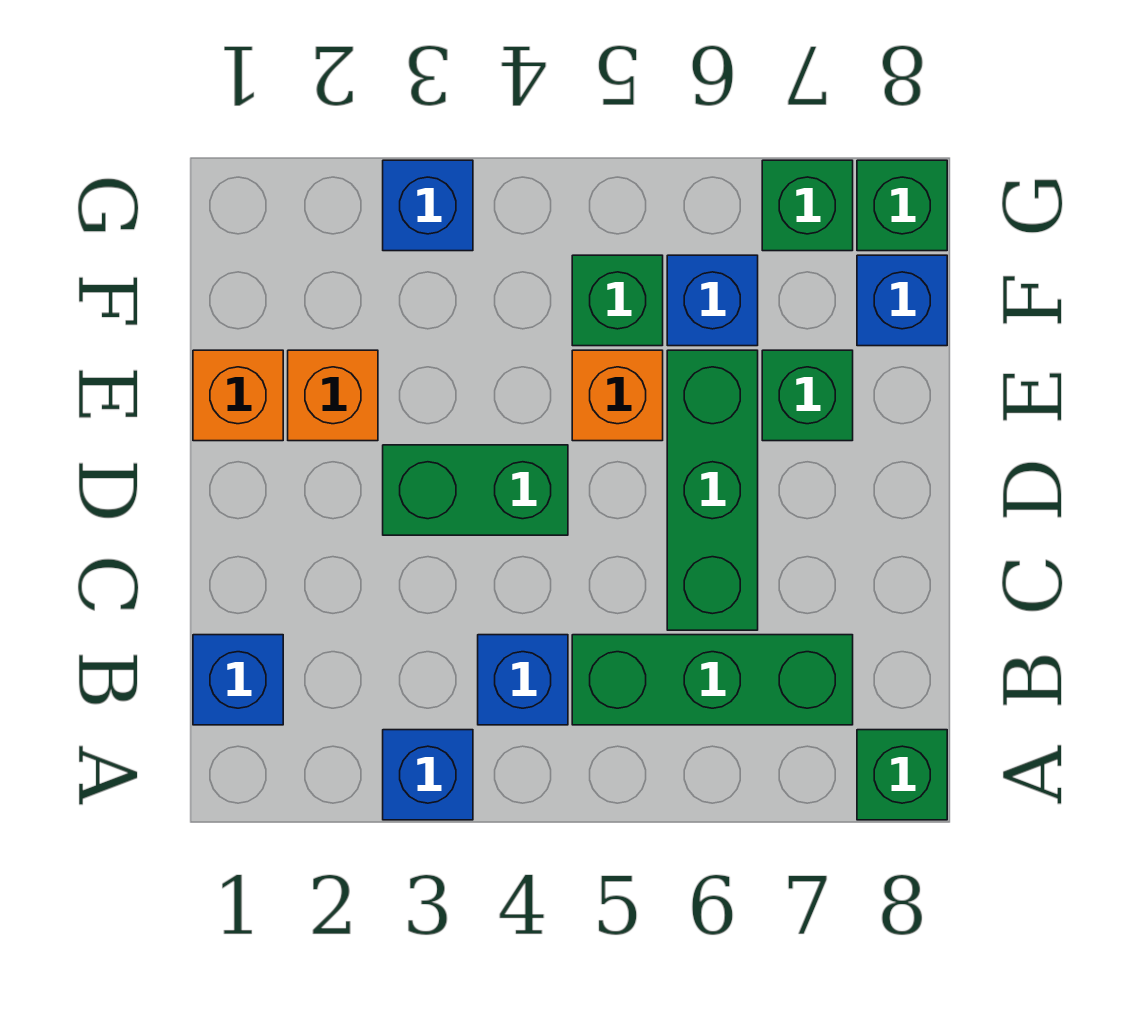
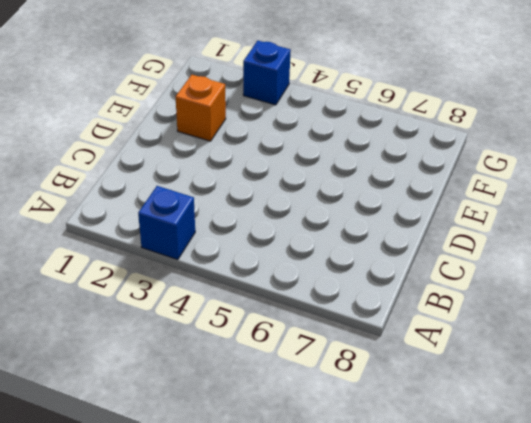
none -> green brick A8 level 1
none -> blue brick B1 level 1
none -> blue brick B4 level 1

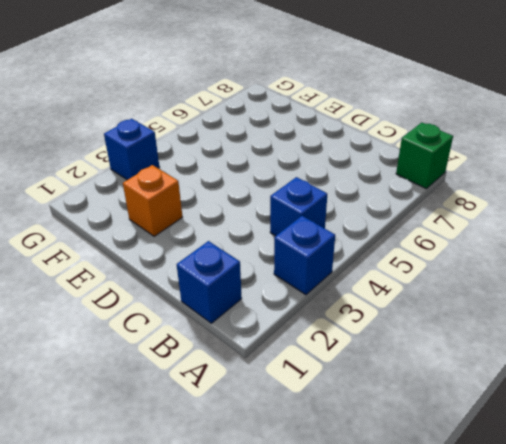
none -> green brick B5:B7 level 1
none -> green brick C6:E6 level 1
none -> green brick D3:D4 level 1

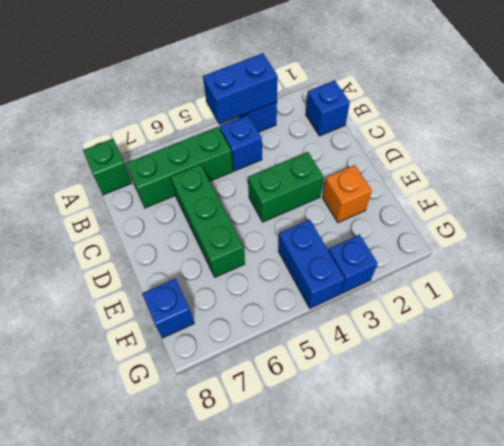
blue brick A3:A4 level 2 -> none
blue brick F4:G4 level 1 -> none
none -> orange brick E1 level 1
none -> orange brick E5 level 1
none -> green brick E7 level 1

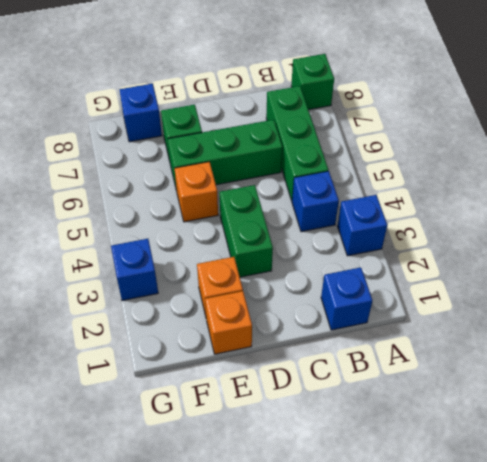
none -> green brick F5 level 1
none -> blue brick F6 level 1
none -> green brick G7 level 1

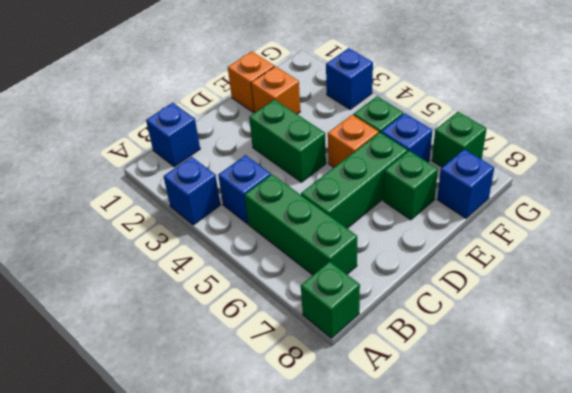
none -> green brick G8 level 1

